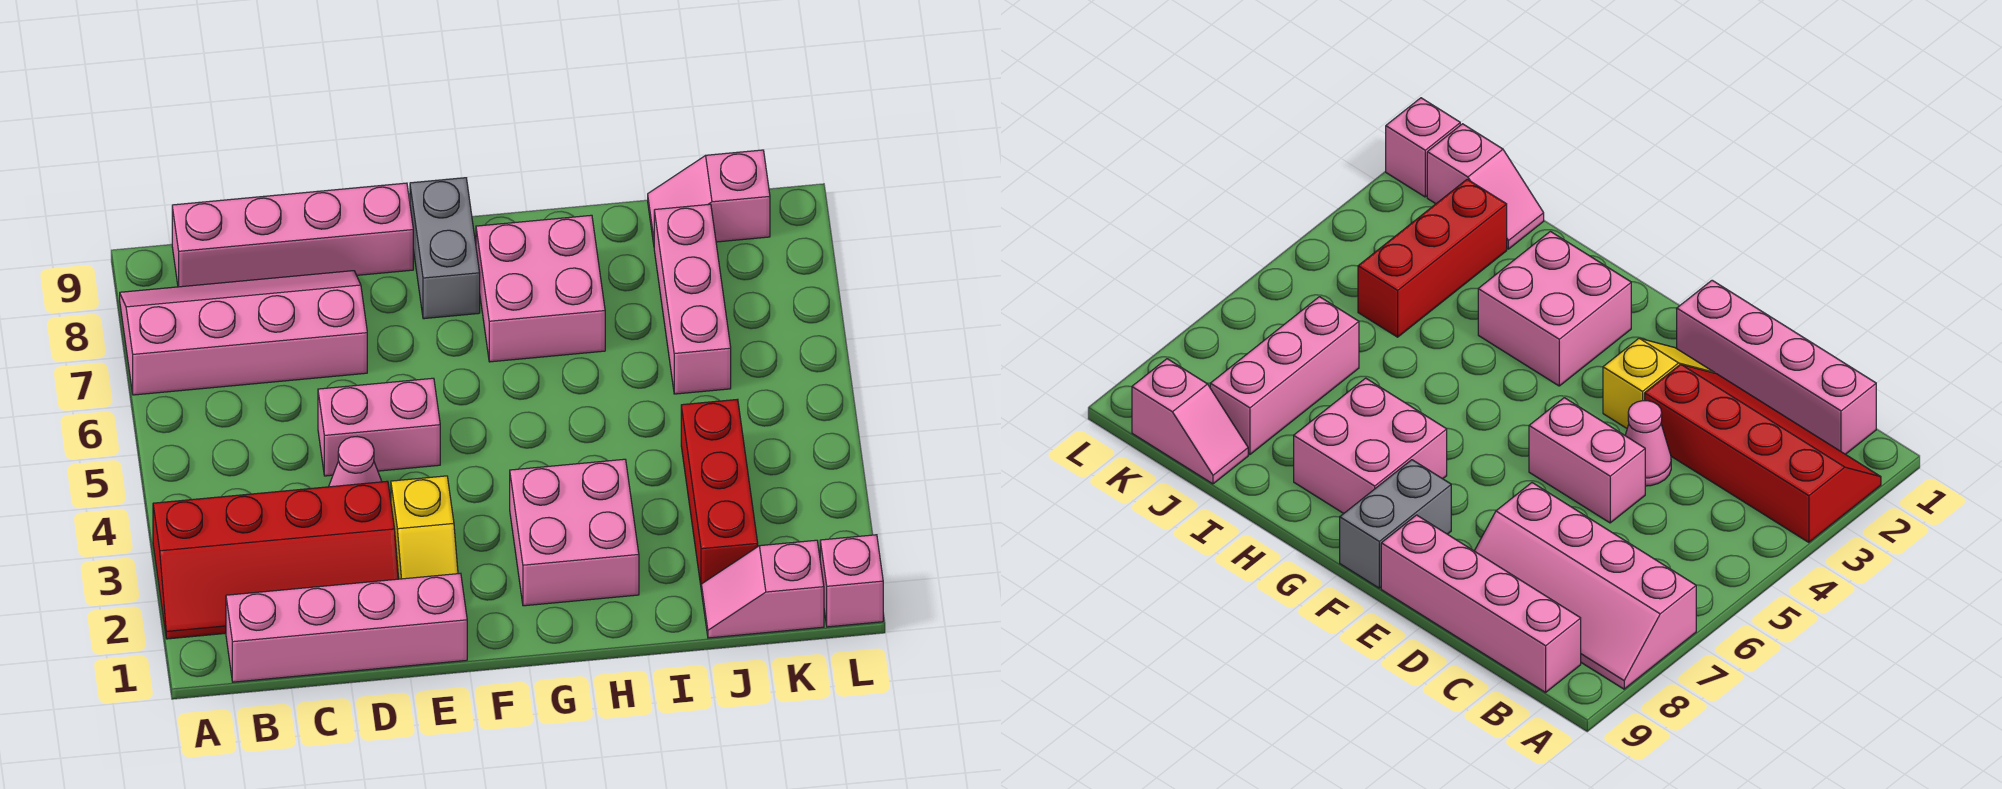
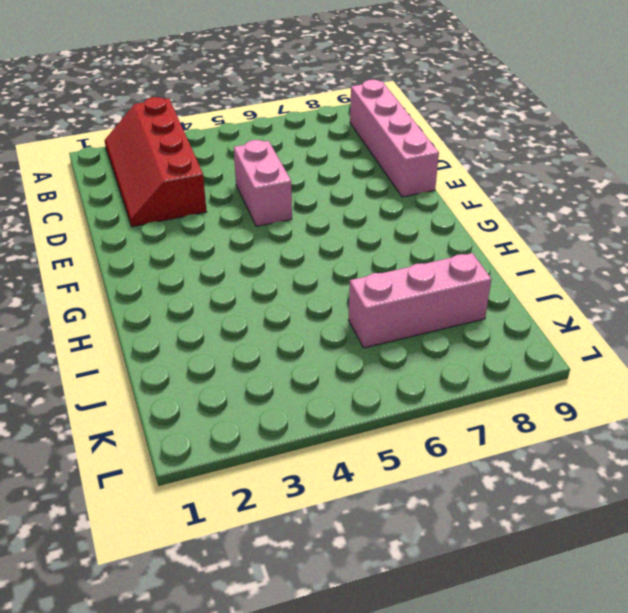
none -> pink slope A7:D8 level 1 top 7
none -> pink brick B1:E1 level 1
none -> pink cone D4 level 1

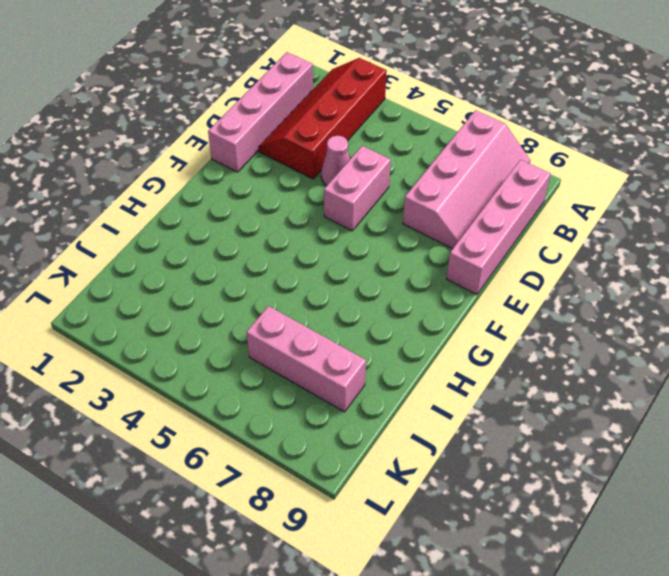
none -> yellow slope E2:E3 level 1 top 3
none -> grey brick F8:F9 level 1
none -> pink brick G2:H3 level 1

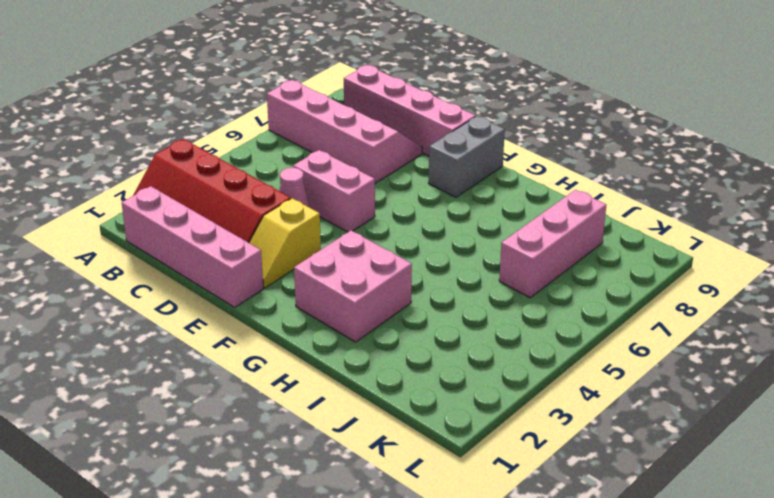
none -> pink brick G7:H8 level 1
none -> pink slope J1:K1 level 1 top K
none -> red brick J2:J4 level 1

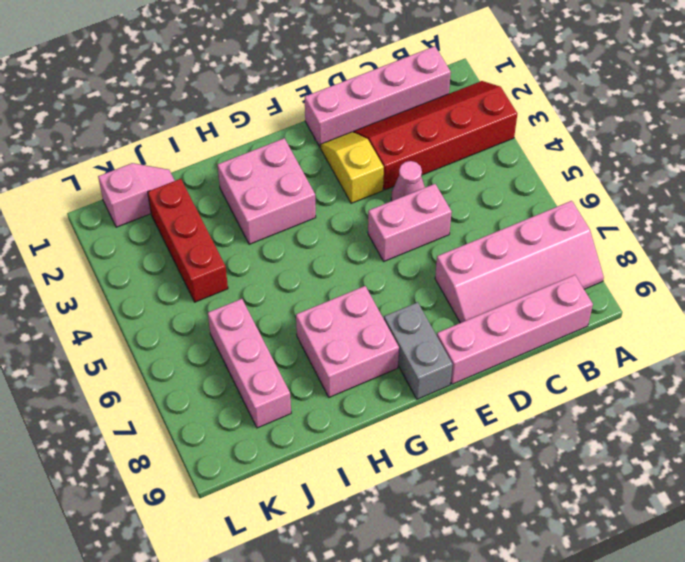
none -> pink slope J9:K9 level 1 top K
none -> pink brick L1 level 1

